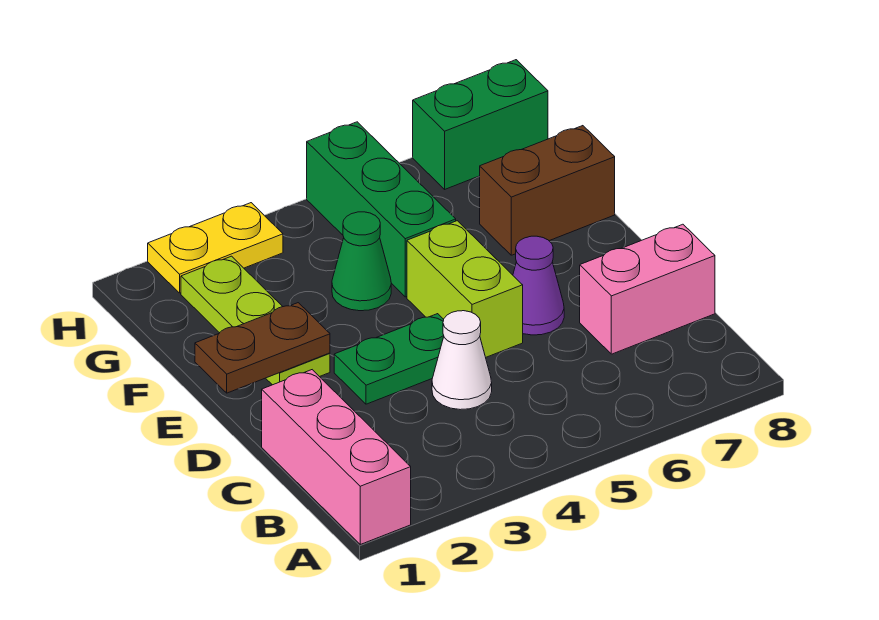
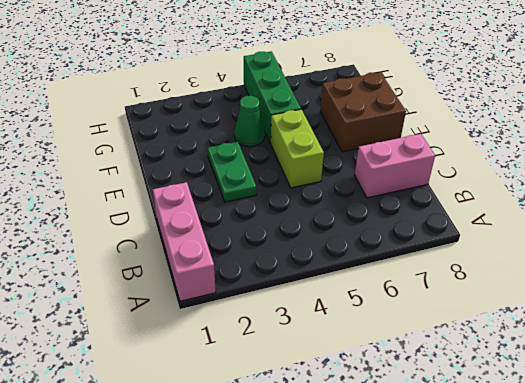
green plate D3:E3 level 1 -> green plate D3:D4 level 1
brown brick E7:F8 level 1 -> brown brick F7:F8 level 1
none -> white cone C4 level 1
none -> purple cone D6 level 1
none -> lime plate E2:G2 level 1

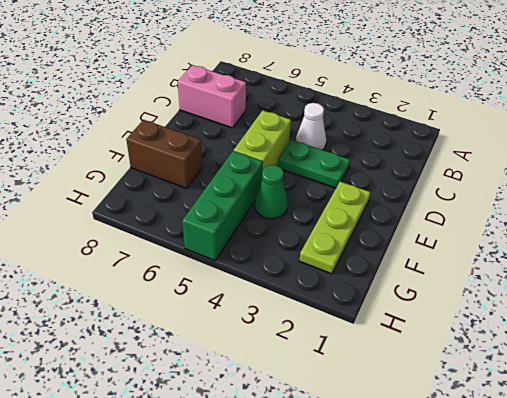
none -> pink brick A1:C1 level 1
none -> purple cone D6 level 1
none -> yellow plate H2:H3 level 1

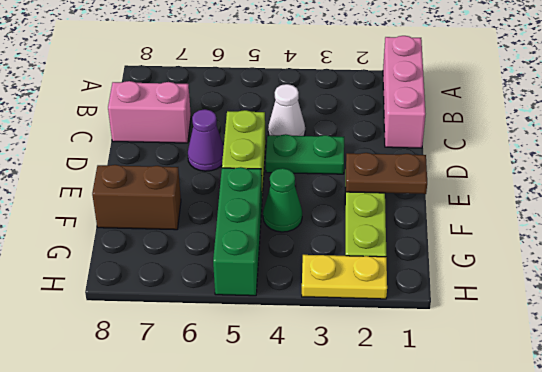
none -> green brick H7:H8 level 1

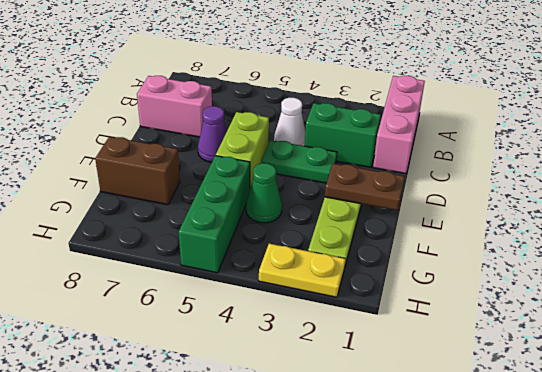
green brick C2:C3 level 1 -> green brick H7:H8 level 1

